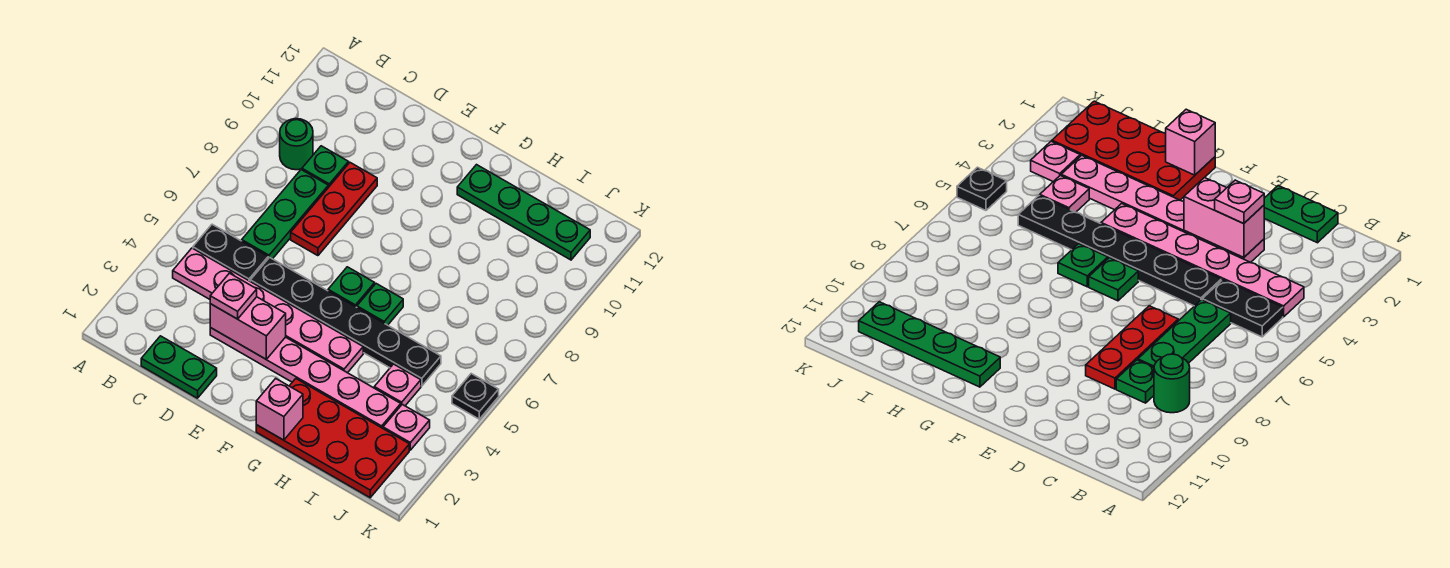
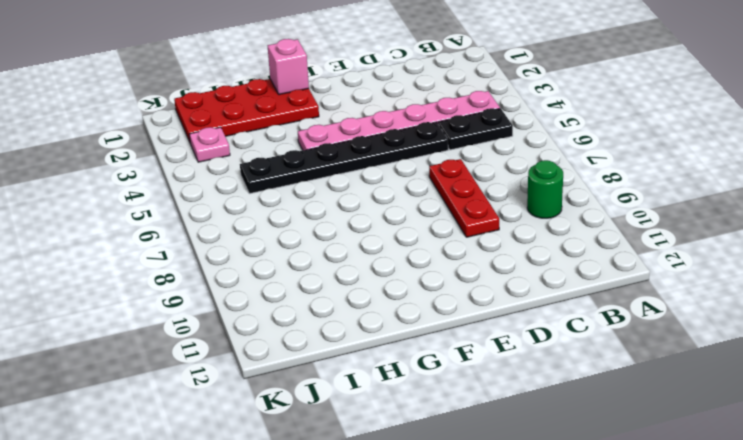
none -> green plate C1:D1 level 1
none -> green plate C6:C8 level 1
none -> green plate C9 level 1

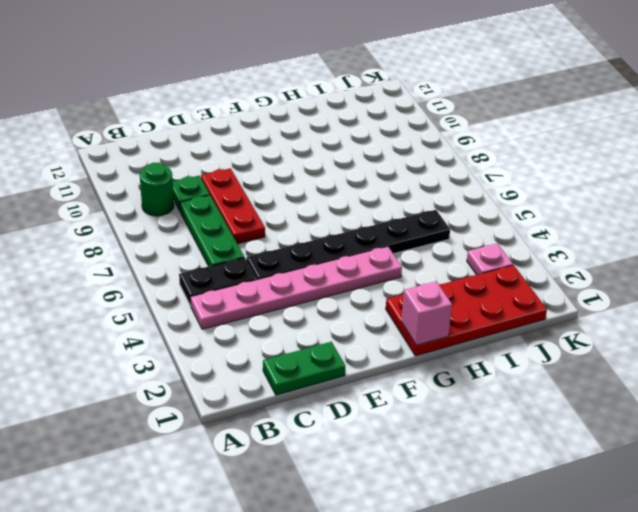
none -> pink plate D3:I3 level 1
none -> green plate F6 level 1
none -> green plate G6 level 1

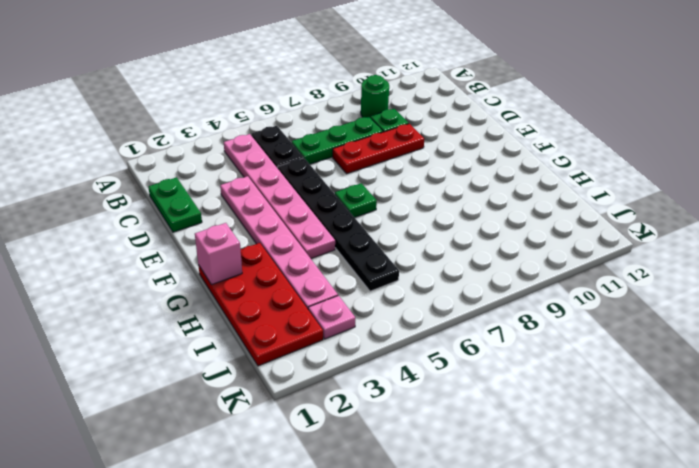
none -> green plate G6 level 1
none -> green plate G11:J11 level 1
none -> pink plate I4 level 1

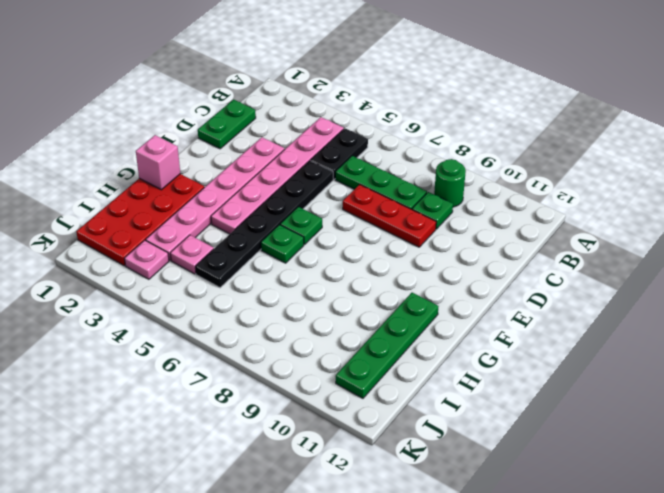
none -> black plate K5 level 1
none -> pink brick D3:E3 level 2
none -> pink plate D3 level 3

